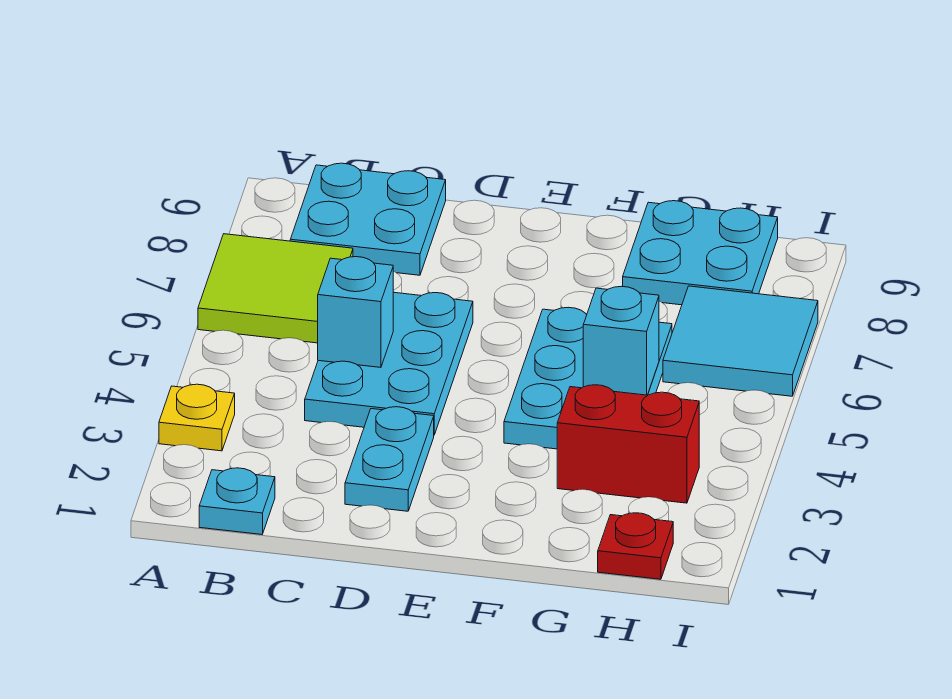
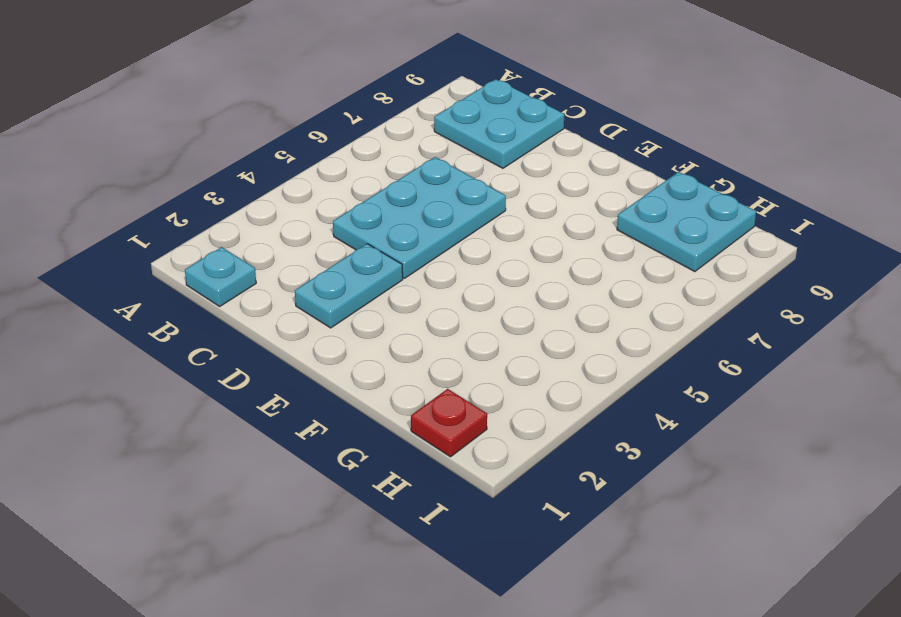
none -> yellow plate A3 level 1
none -> lime tile A6:B7 level 1
none -> cyan plate F4:G6 level 1

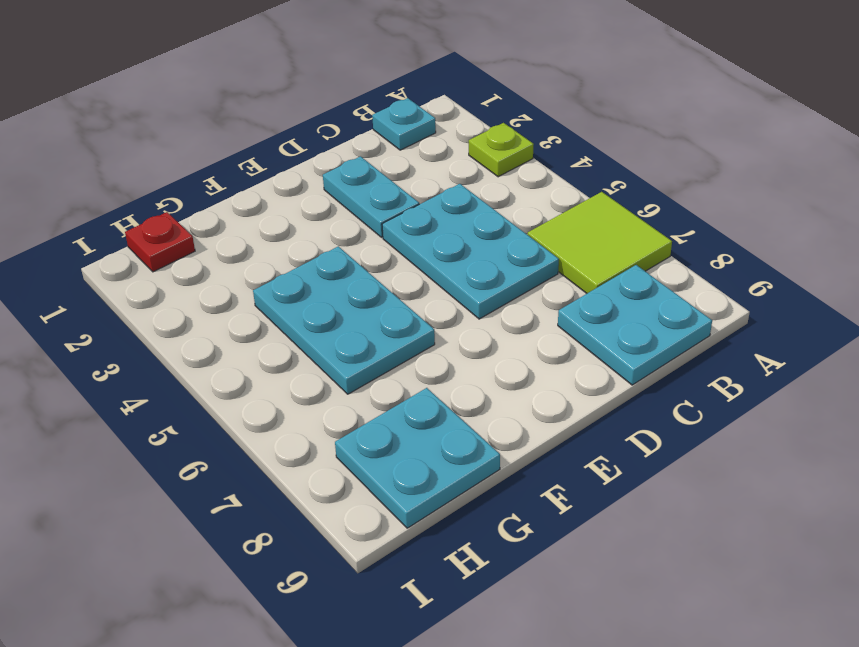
lime plate A3 level 1 -> yellow plate A3 level 1
none -> red brick G3:H3 level 1
none -> cyan tile H6:I7 level 1
none -> cyan brick C5 level 2

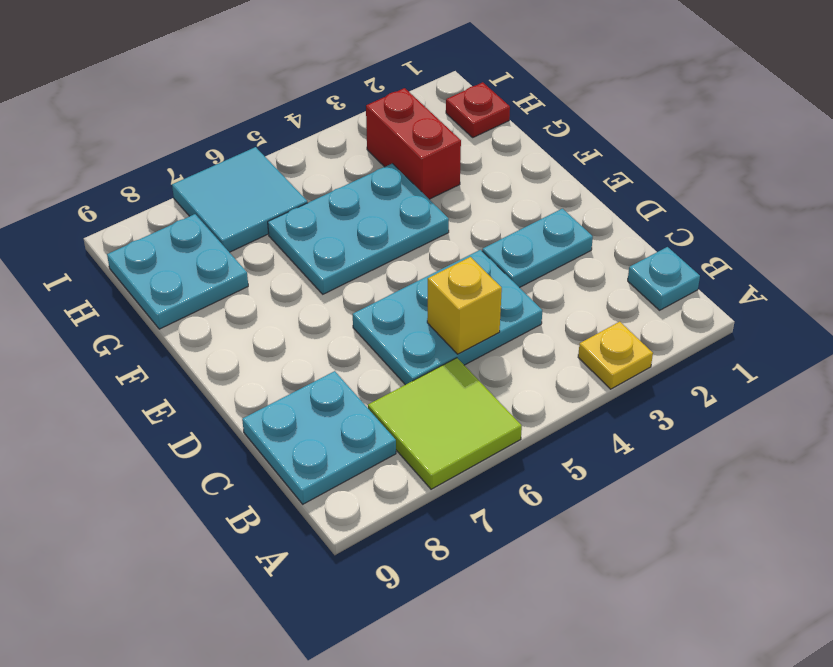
yellow brick C5 level 2 -> cyan brick C5 level 2
none -> cyan brick G5 level 2

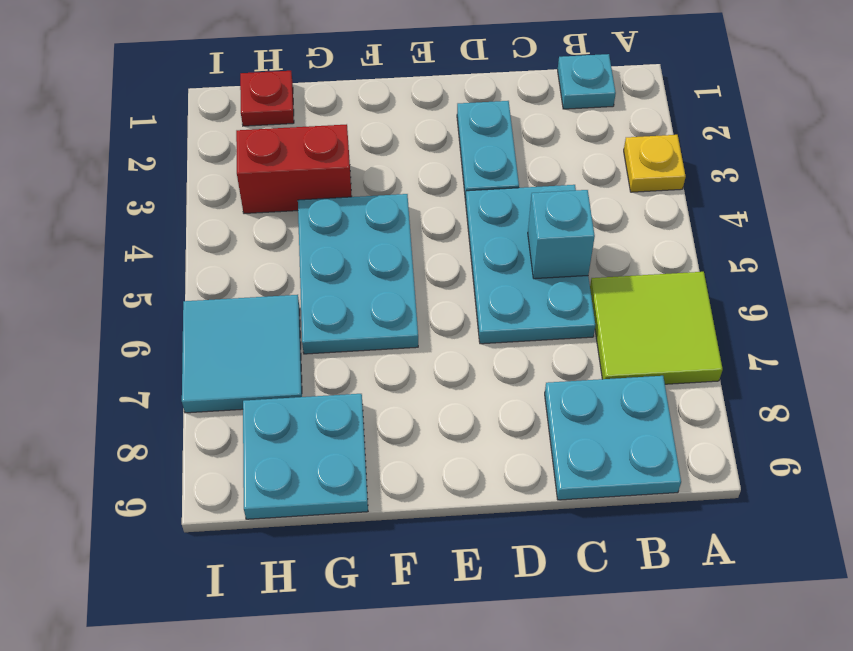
none -> cyan brick G5 level 2

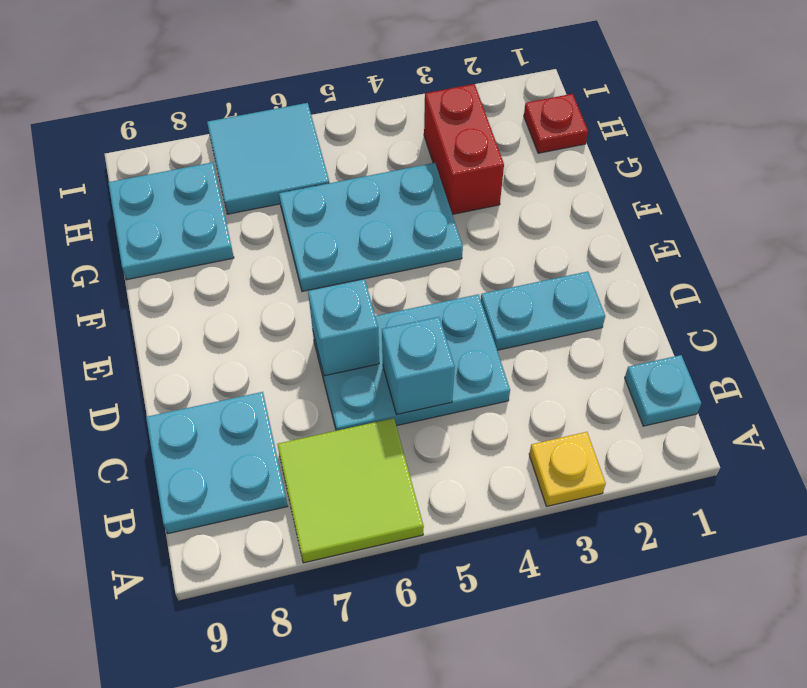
cyan brick D6 level 2 -> cyan brick G5 level 2

